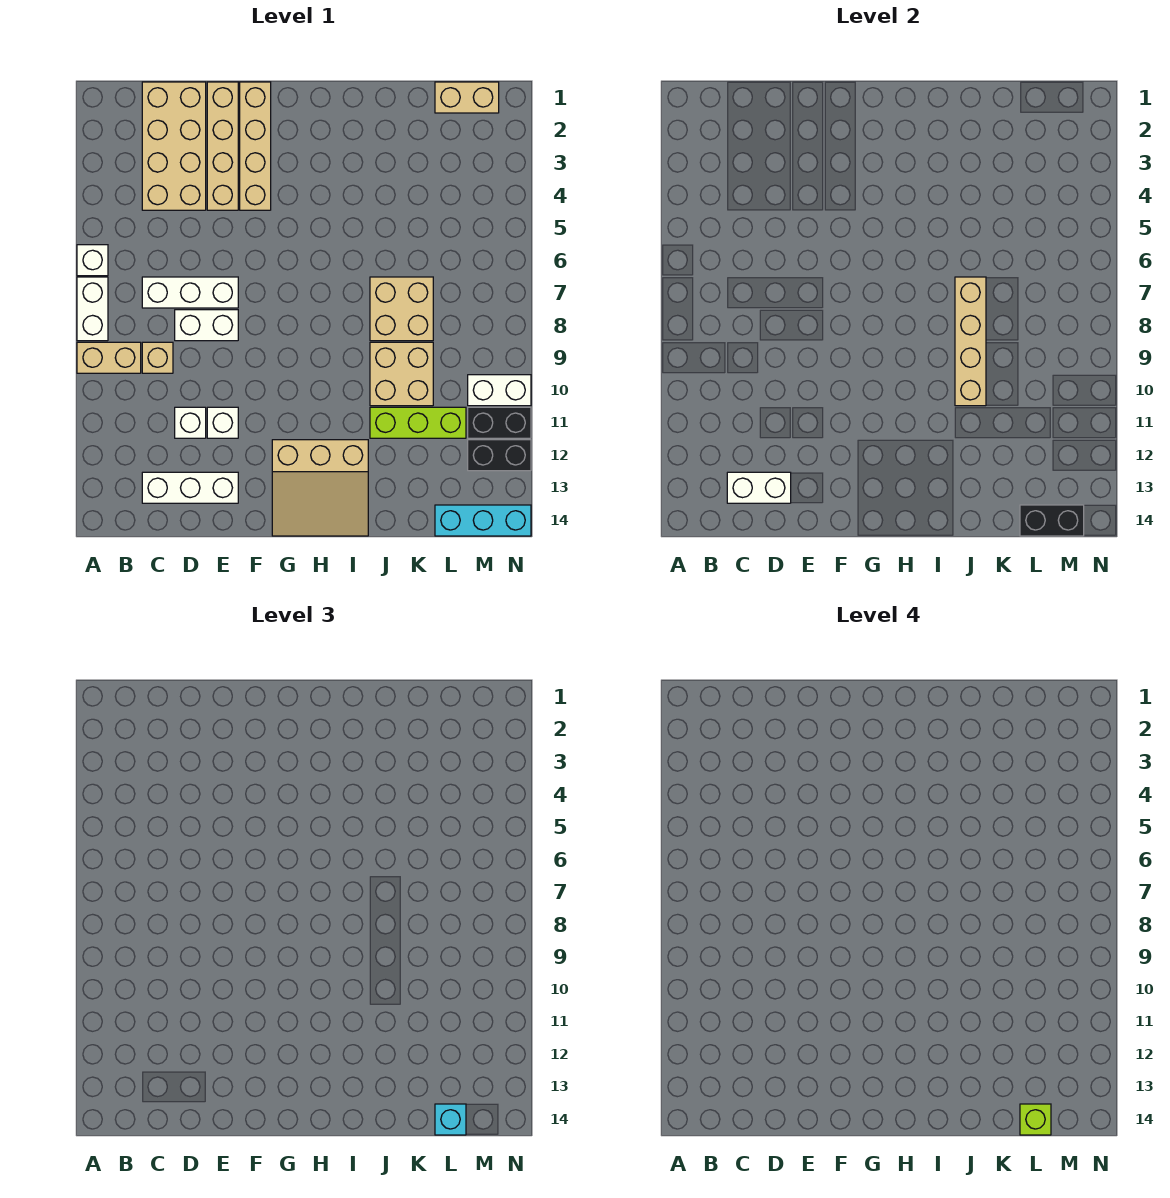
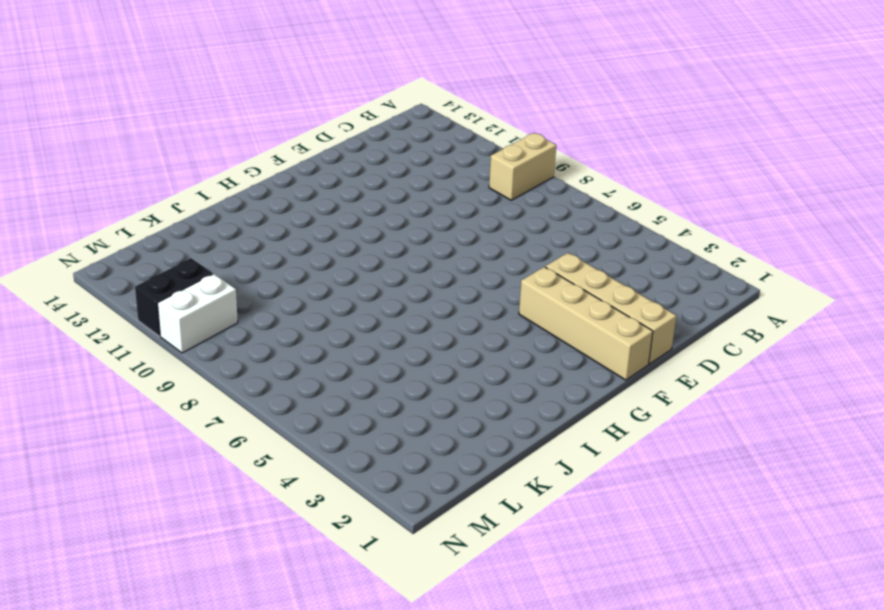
none -> white brick A6 level 1
none -> white brick A7:A8 level 1
none -> tan brick C1:D4 level 1

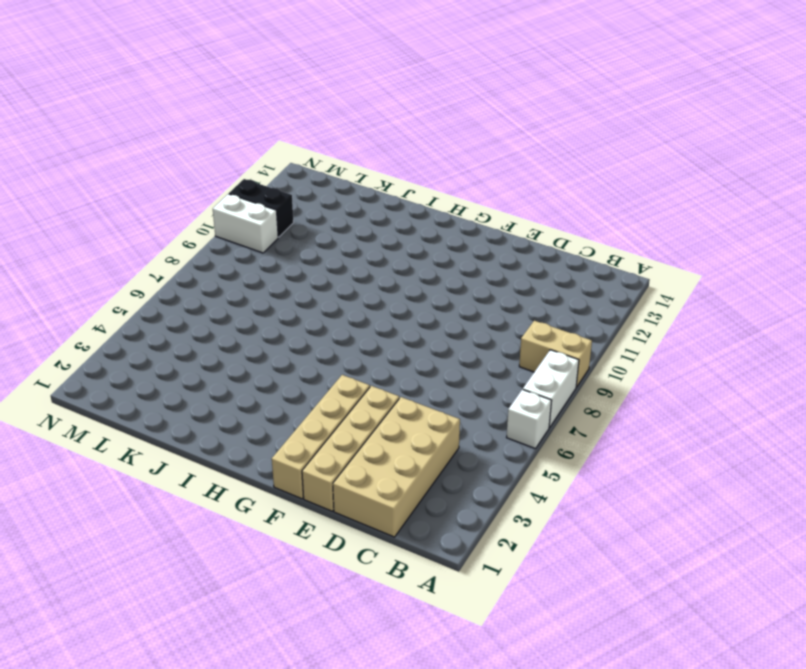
none -> white brick C7:E7 level 1
none -> tan brick C9 level 1
none -> white brick C13:E13 level 1

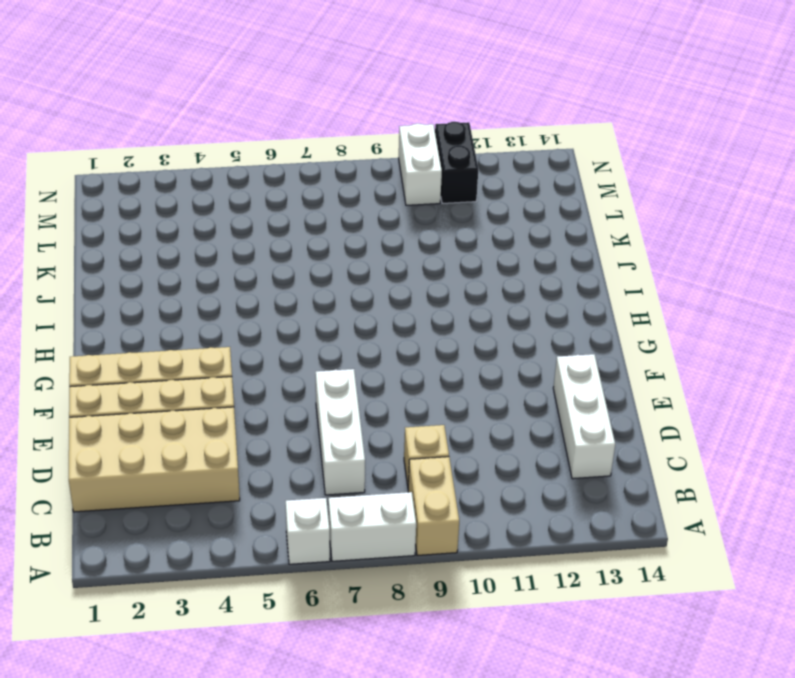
none -> white brick D8:E8 level 1
none -> white brick D11 level 1
none -> white brick E11 level 1

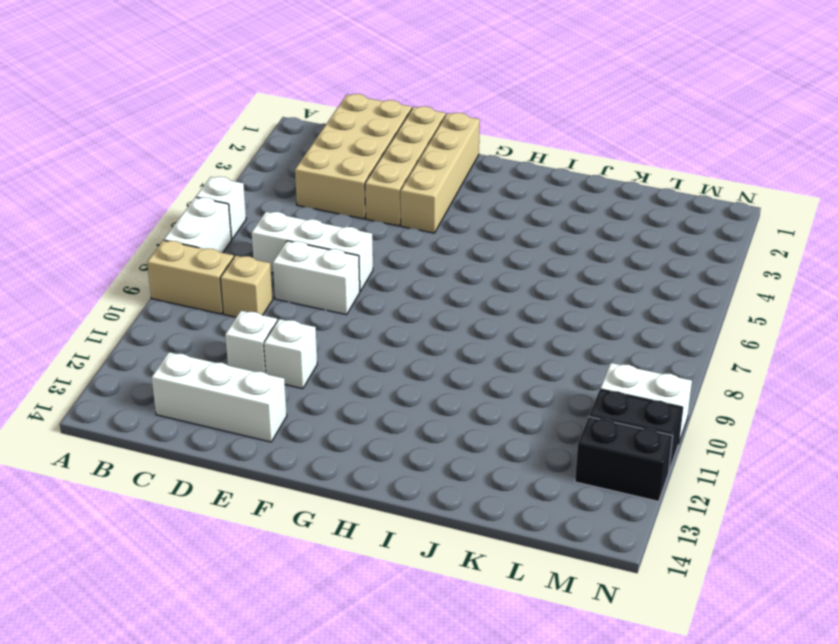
none -> tan slope G12:I14 level 1 top 12
none -> tan brick J7:K8 level 1
none -> tan brick J9:K10 level 1

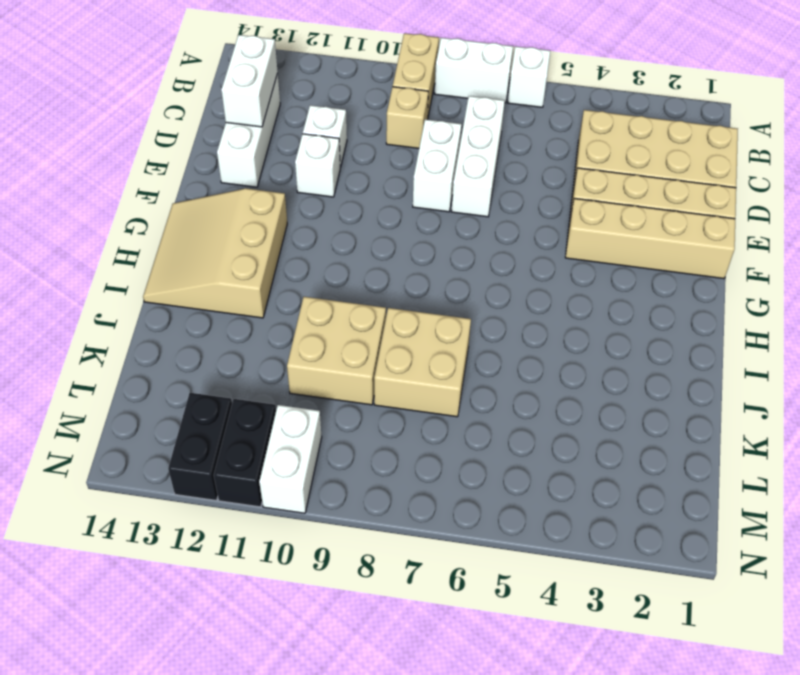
none -> lime brick J11:L11 level 1
none -> tan brick L1:M1 level 1
none -> cyan brick L14:N14 level 1

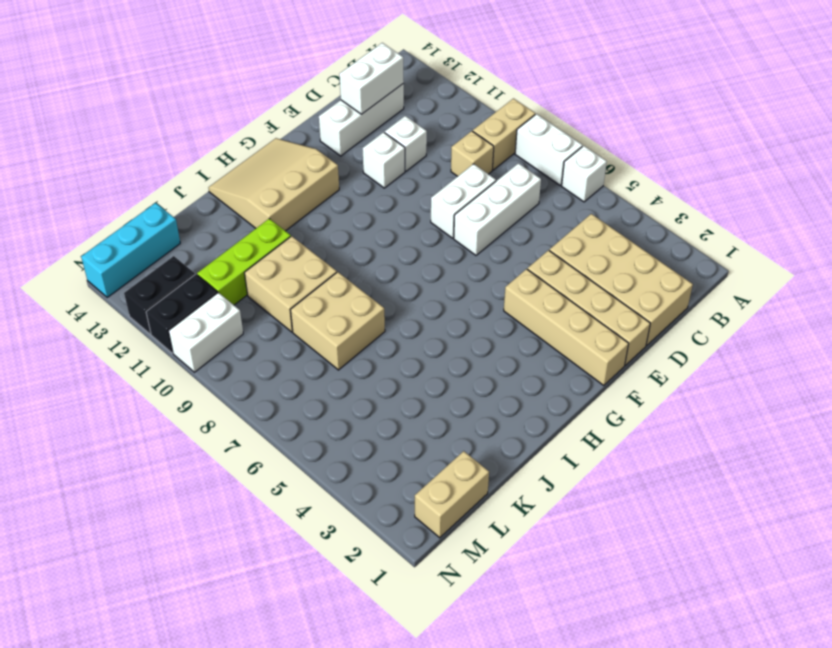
none -> tan brick J7:J10 level 2
none -> black brick L14:M14 level 2
none -> cyan brick L14 level 3

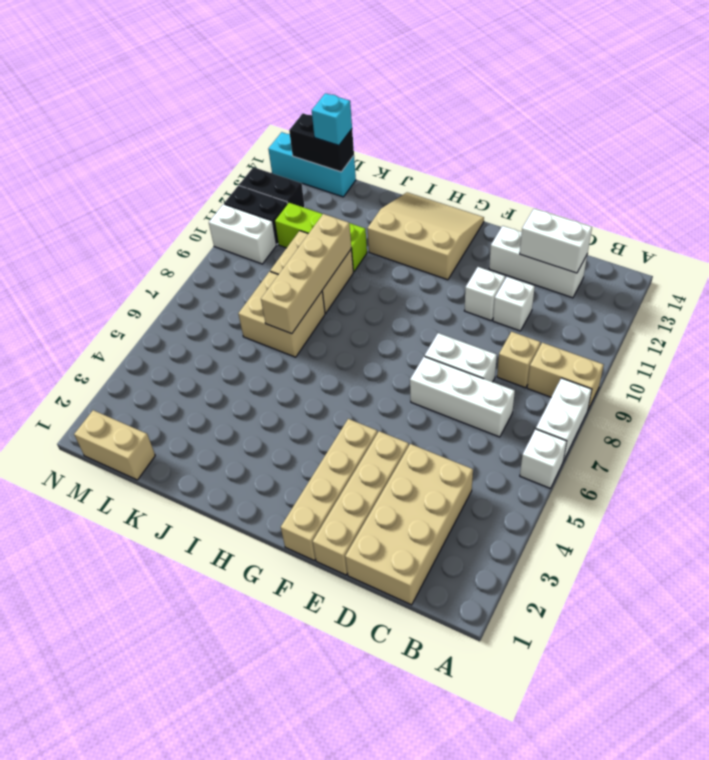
none -> lime brick L14 level 4

